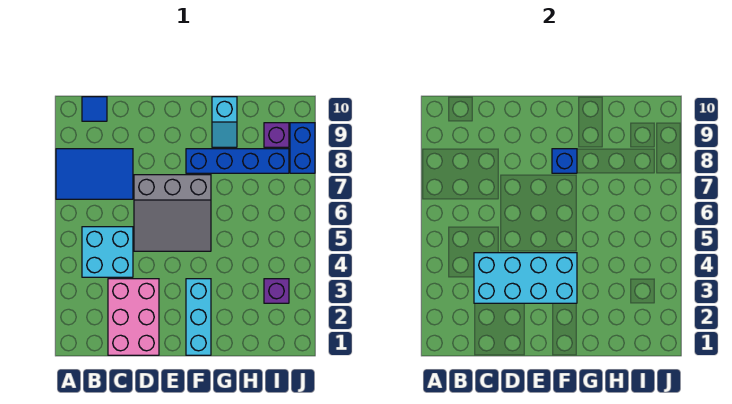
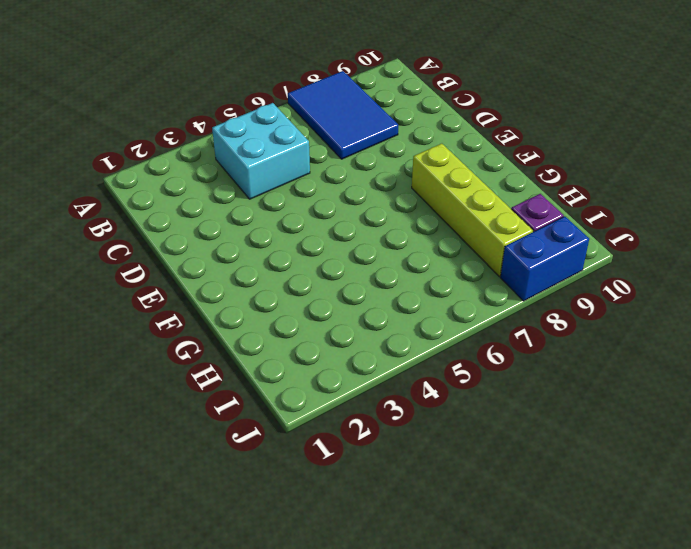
lime brick F8:I8 level 1 -> blue brick F8:I8 level 1
none -> blue tile B10 level 1
none -> pink brick C1:D3 level 1
none -> grey slope D5:F7 level 1 top 7

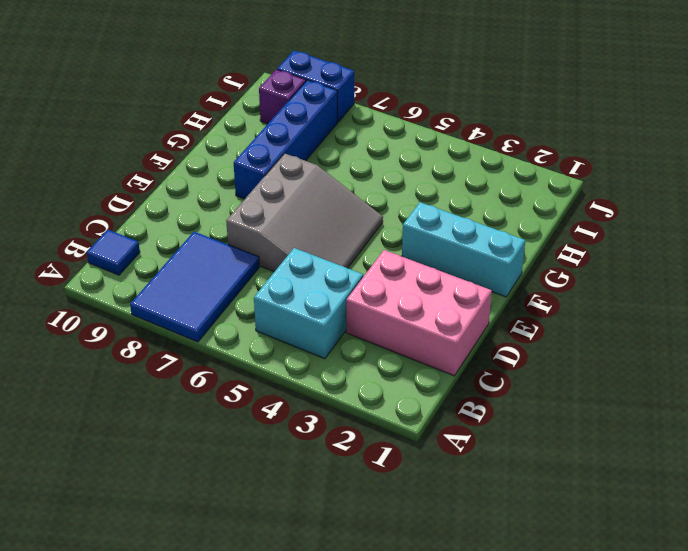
none -> cyan slope G9:G10 level 1 top 10
none -> purple brick I3 level 1
none -> cyan brick C3:F4 level 2

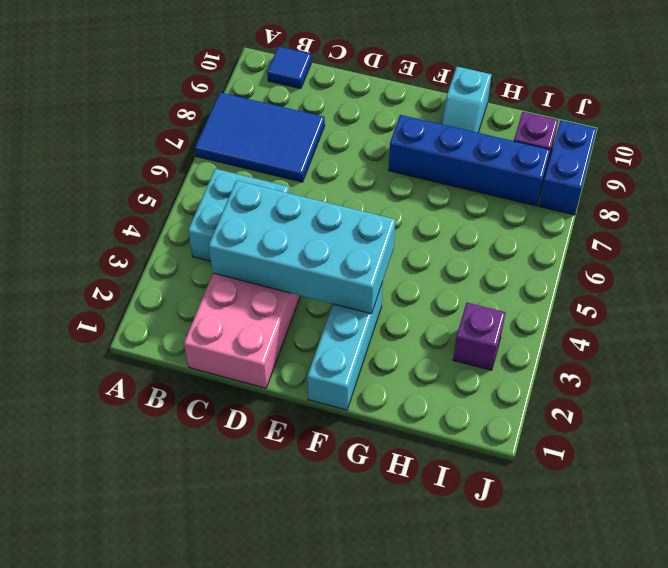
none -> grey slope D5:F7 level 1 top 7
none -> blue brick F8 level 2

